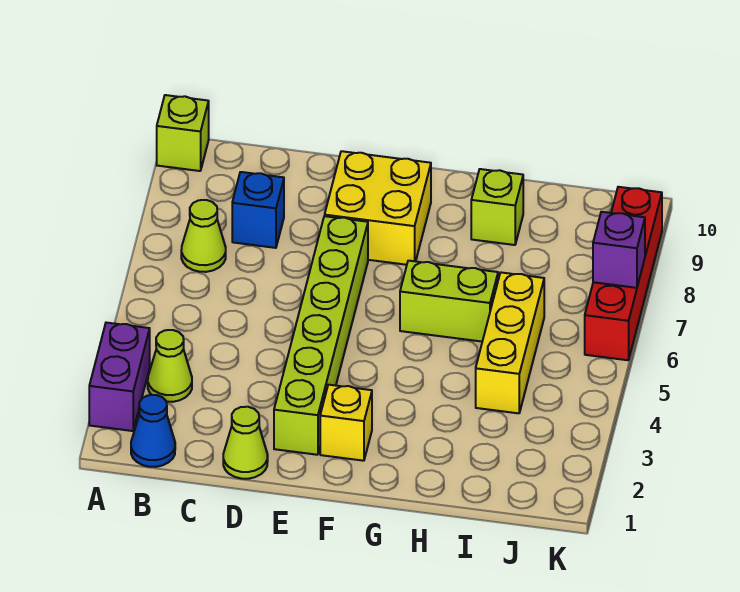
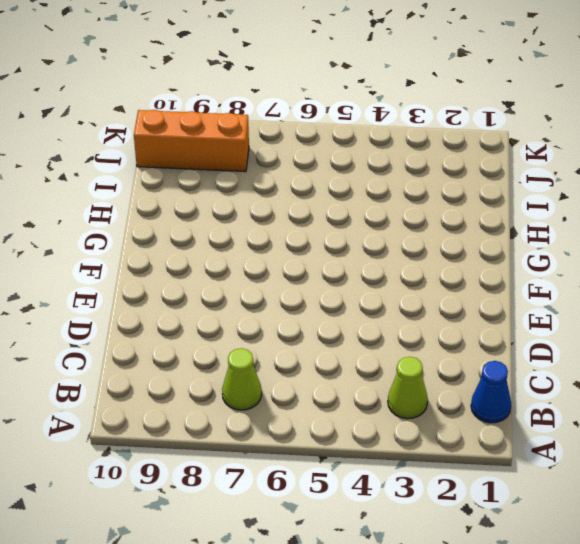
orange brick J8:J10 level 1 -> none
none -> purple brick A2:A3 level 1
none -> lime brick A10 level 1
none -> blue brick C8 level 1

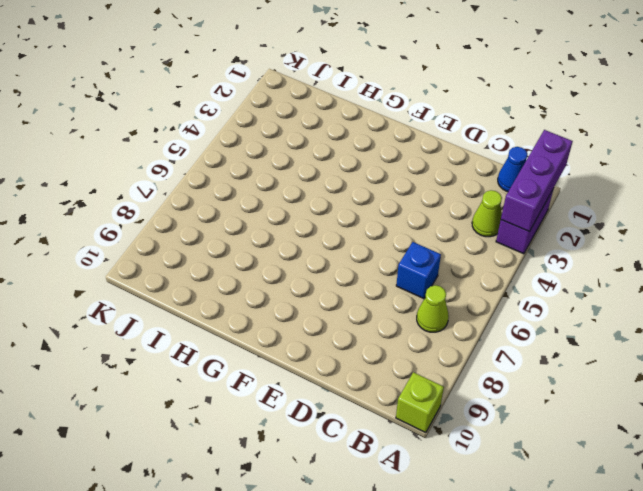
purple brick A1:A3 level 2 -> none
blue brick C6 level 1 -> blue brick C8 level 1
none -> lime cone D1 level 1
none -> lime brick E2:E7 level 1
none -> yellow brick E8:F9 level 1

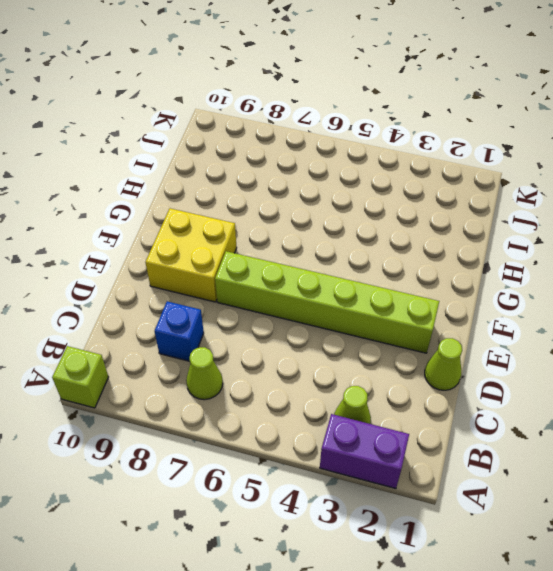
none -> blue cone B1 level 1
none -> yellow brick F2 level 1
none -> lime brick G6:H6 level 1

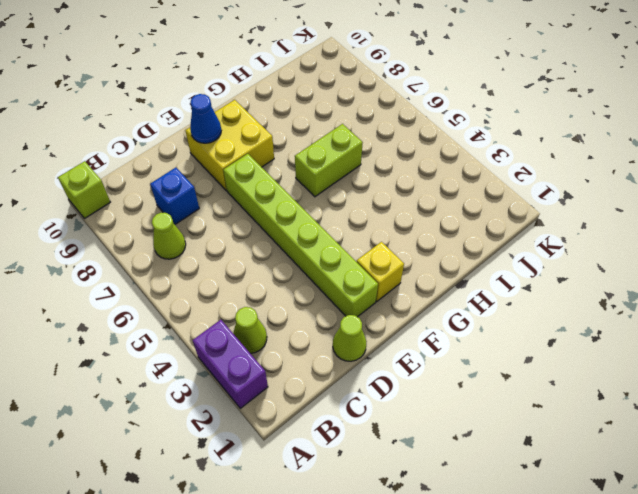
blue cone E9 level 2 -> blue cone B1 level 1
none -> lime brick H9 level 1
none -> yellow brick I4:I6 level 1
none -> red brick K6:K9 level 1

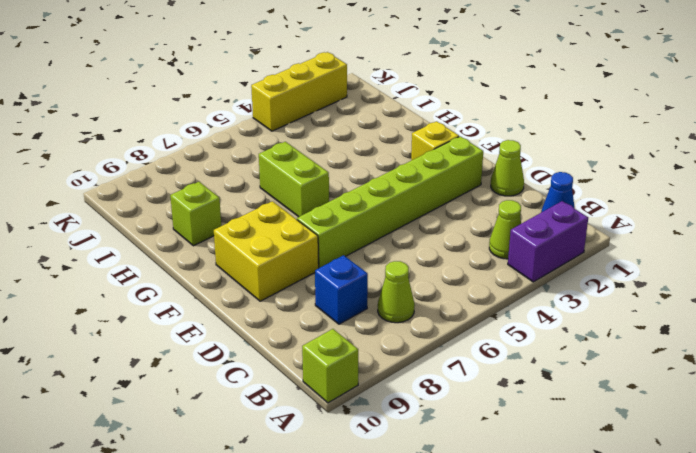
yellow brick K2:K4 level 1 -> yellow brick I4:I6 level 1
none -> red brick K6:K9 level 1
none -> purple brick K7 level 2

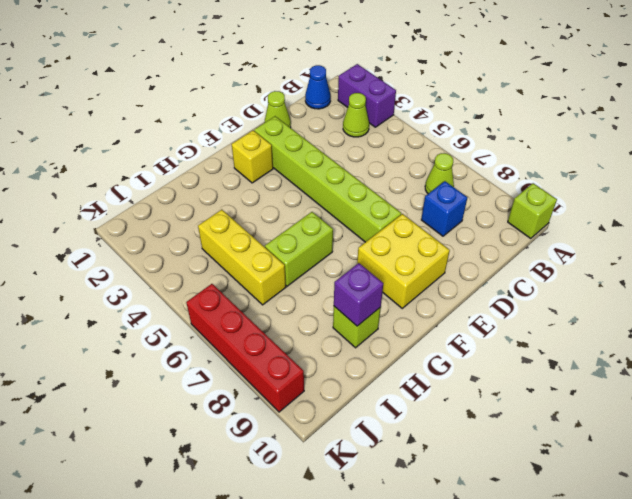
purple brick H9 level 2 -> purple brick K7 level 2

